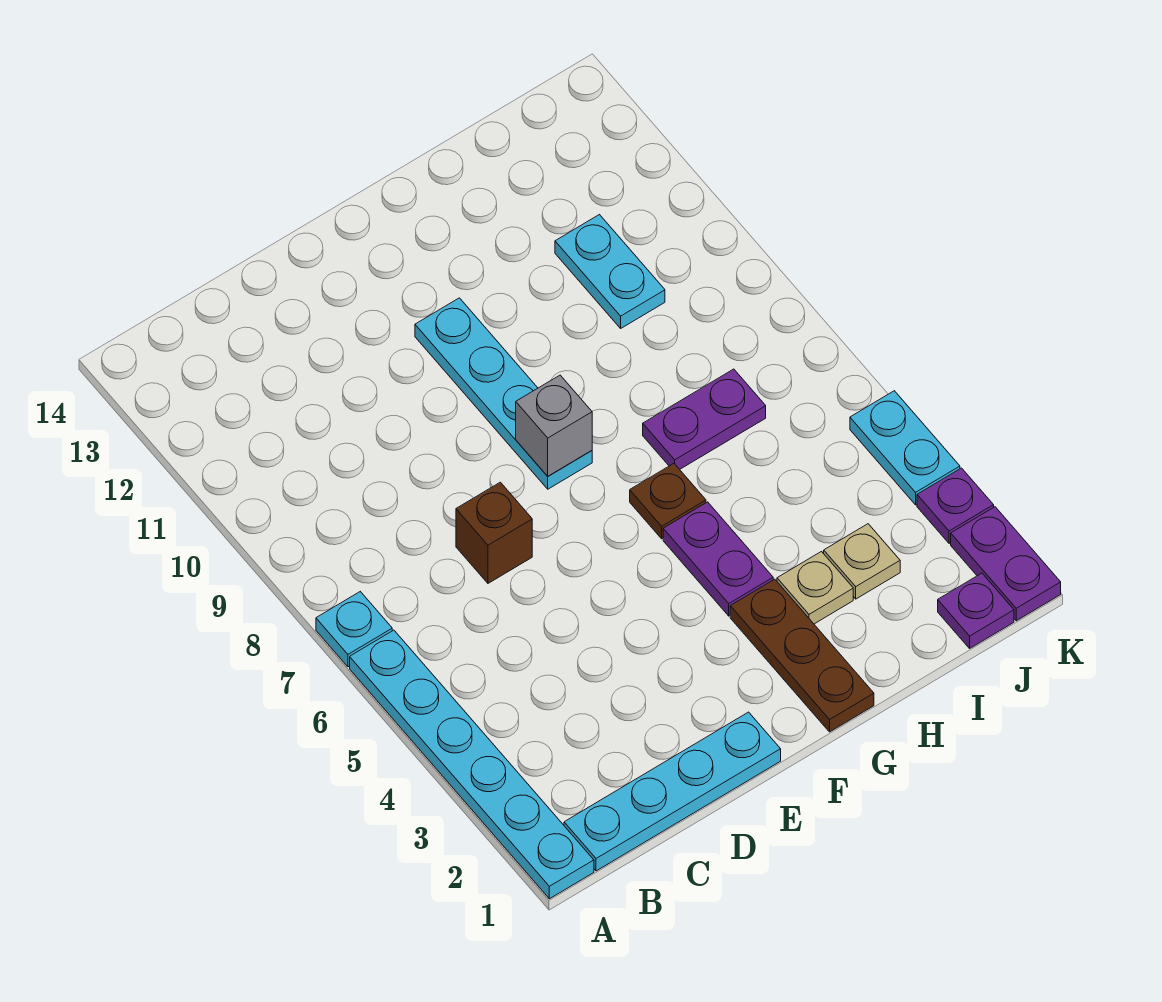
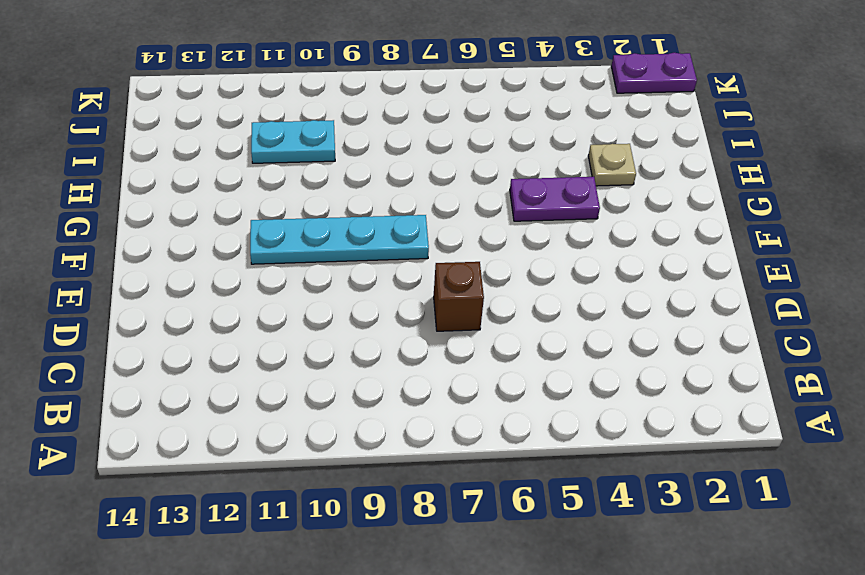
none -> cyan plate A1:A6 level 1
none -> cyan plate A7 level 1
none -> cyan plate B1:E1 level 1

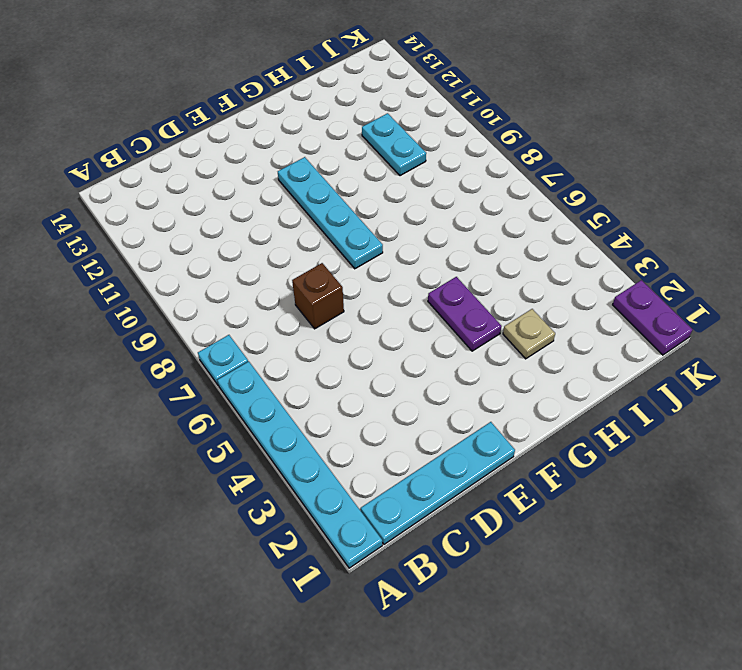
none -> brown plate G1:G3 level 1
none -> brown plate G6 level 1
none -> purple plate H7:I7 level 1

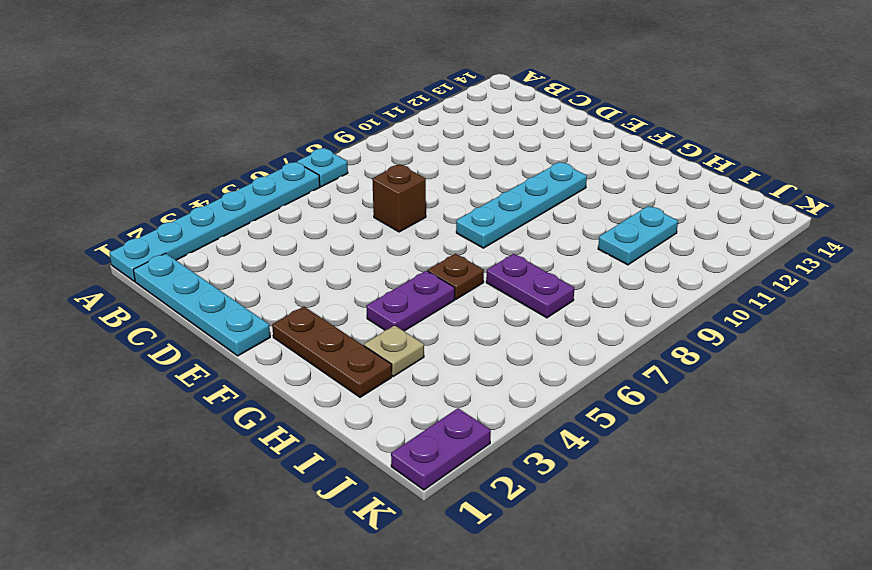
brown plate F2:H2 level 1 -> brown plate G1:G3 level 1
none -> tan plate I3 level 1
none -> purple plate J1 level 1
none -> purple plate K3 level 1

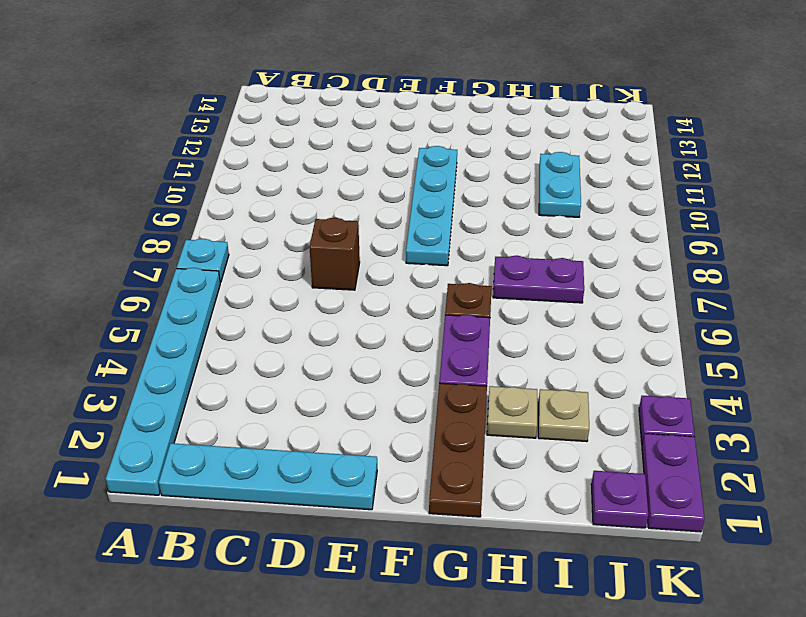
none -> cyan plate K4:K5 level 1
none -> grey brick F8 level 2

